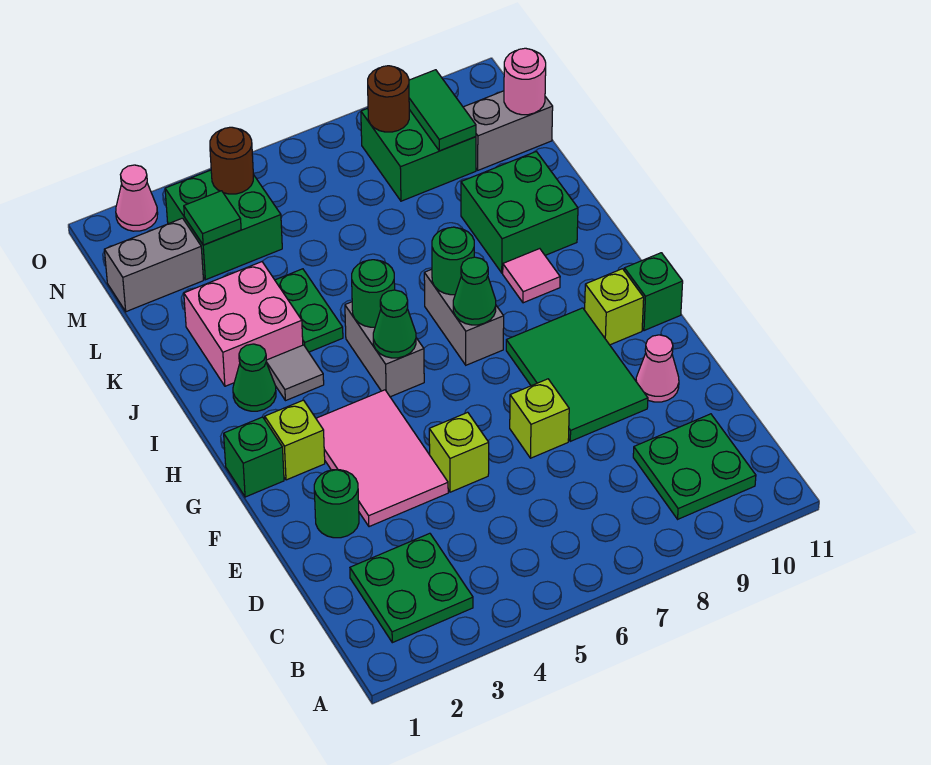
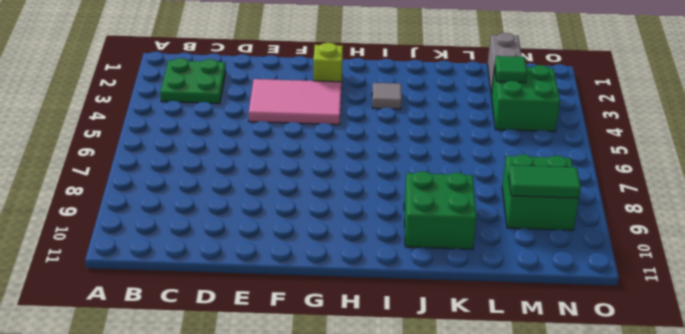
none -> green plate B9:C10 level 1
none -> green round brick E2 level 1
none -> lime brick E5 level 1
none -> lime brick E7 level 1

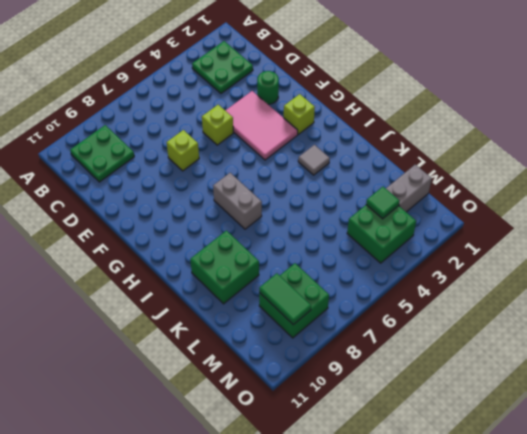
none -> green tile E8:G9 level 1
none -> pink cone E10 level 1
none -> green brick G1 level 1
none -> lime brick G10 level 1

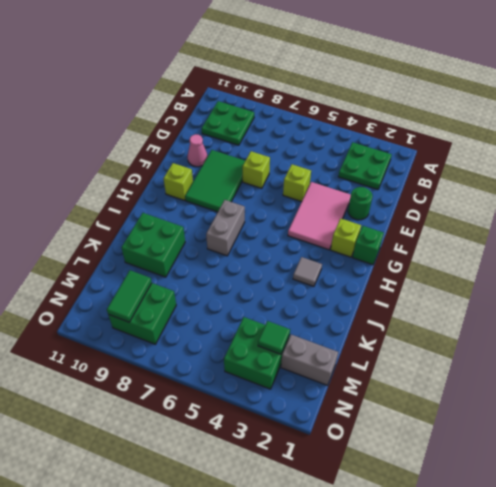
none -> green brick G11 level 1
none -> grey brick H5:I5 level 1
none -> green cone I2 level 1
none -> pink tile I9 level 1

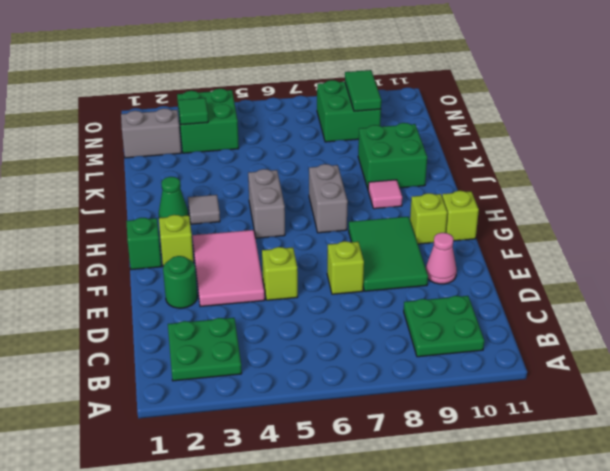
lime brick G11 level 1 -> green brick G11 level 1
none -> pink brick J2:K3 level 1
none -> green plate J4:K4 level 1
none -> grey brick M10:M11 level 1
none -> pink cone O2 level 1

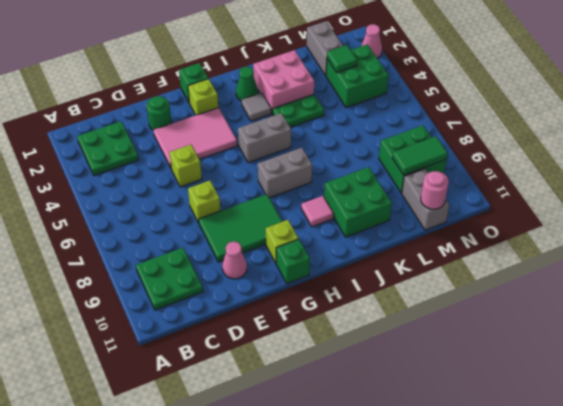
none -> green cone H5 level 2
none -> green cone H7 level 2
none -> green round brick I5 level 2
none -> green round brick I7 level 2

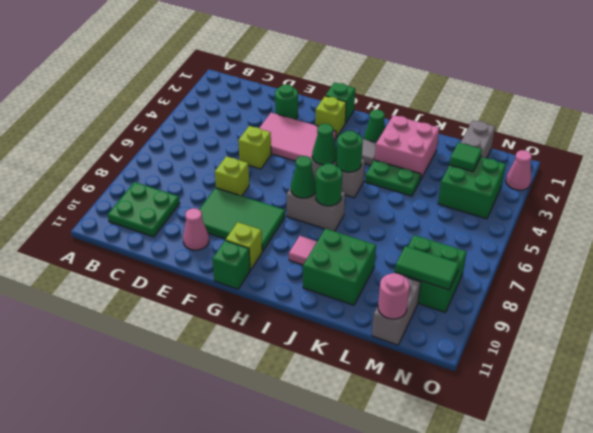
none -> green plate B2:C3 level 1
none -> brown round brick N4 level 2
none -> brown round brick N8 level 2

